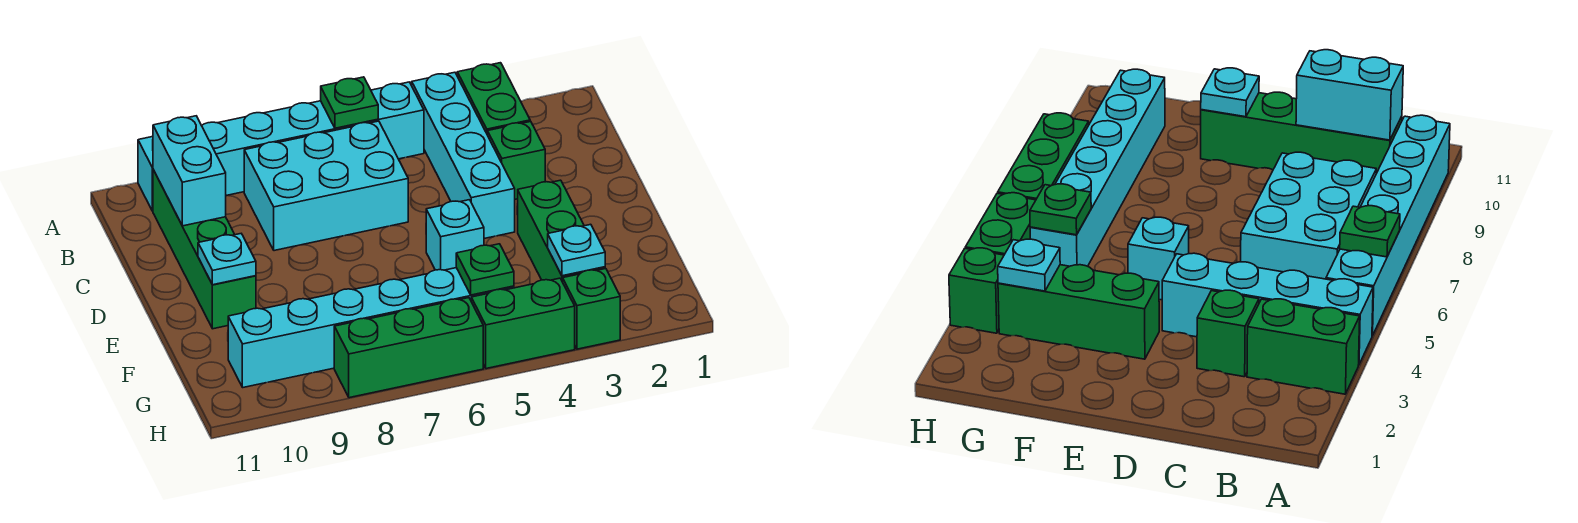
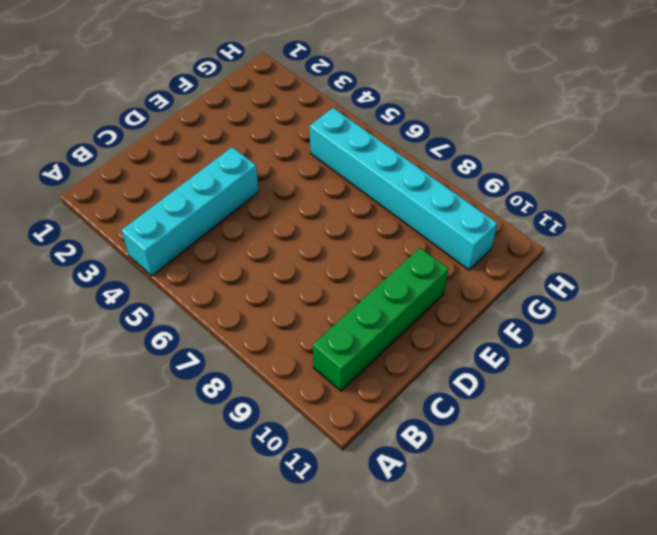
none -> green brick A3:B3 level 1
none -> cyan brick A5:A10 level 1
none -> cyan brick B6:C8 level 1

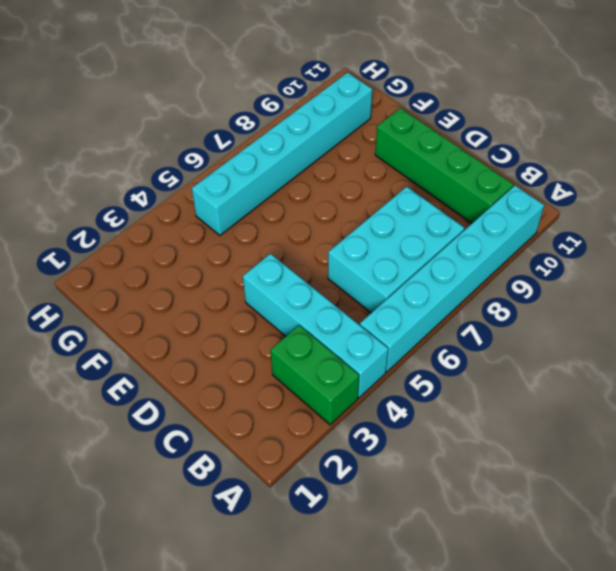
none -> green brick C3 level 1
none -> green brick E3:G3 level 1
none -> cyan brick E5 level 1

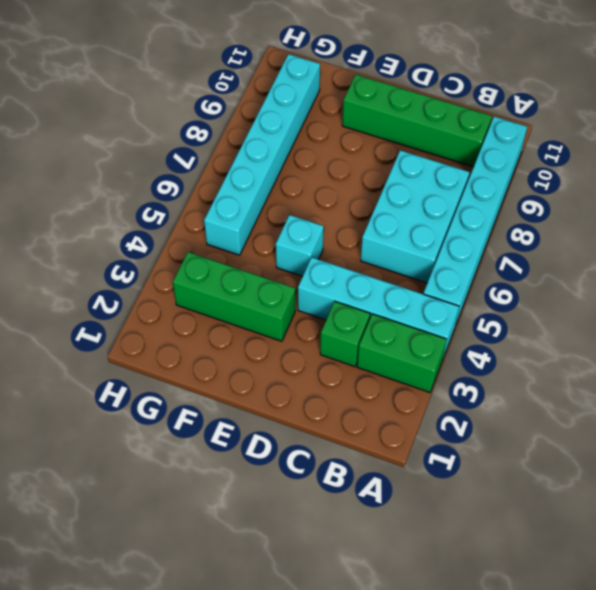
none -> green brick H3 level 1
none -> green brick H4:H5 level 1
none -> green brick H6:H8 level 1

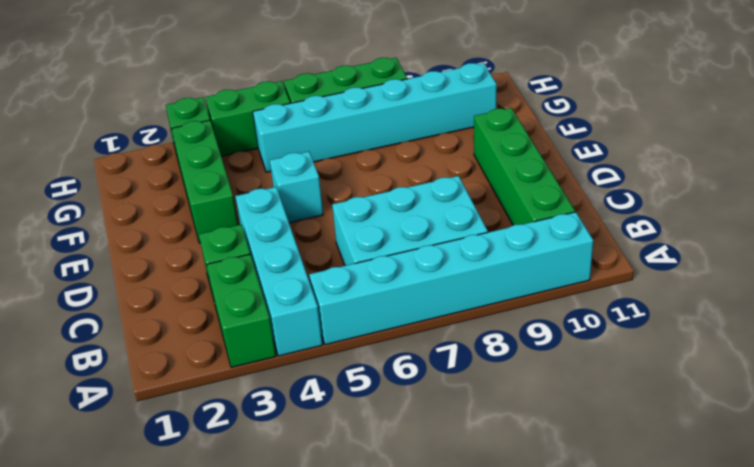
none -> green plate A6 level 2
none -> cyan brick B10:C10 level 2
none -> cyan plate E10 level 2

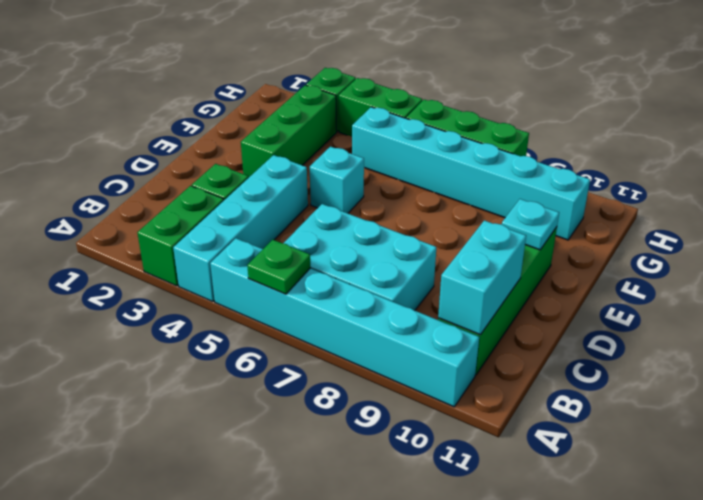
none -> cyan plate G3 level 2
none -> green plate G5 level 2

